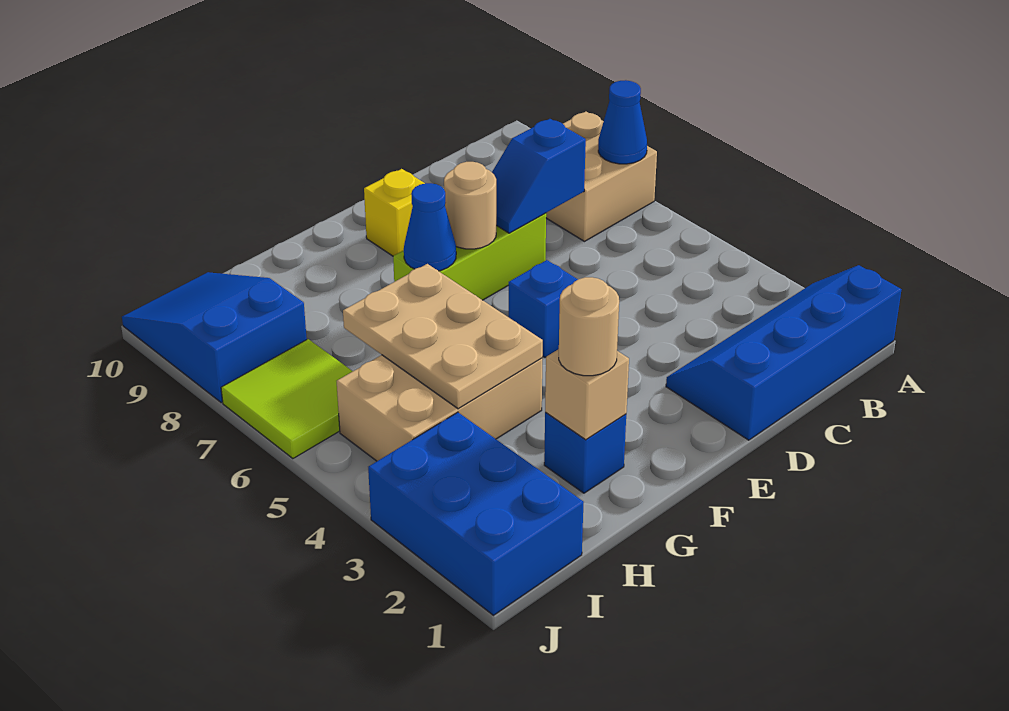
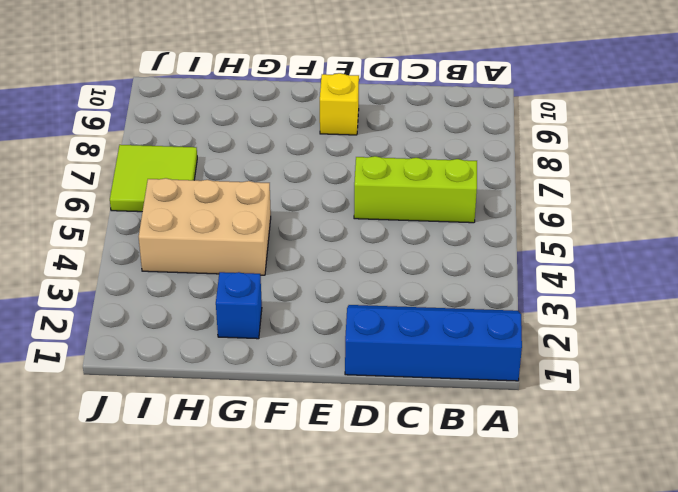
lime brick B6:D6 level 1 -> lime brick D7:F7 level 1
none -> tan brick A7:B8 level 1
none -> blue brick E5 level 1
none -> blue brick I1:J3 level 1

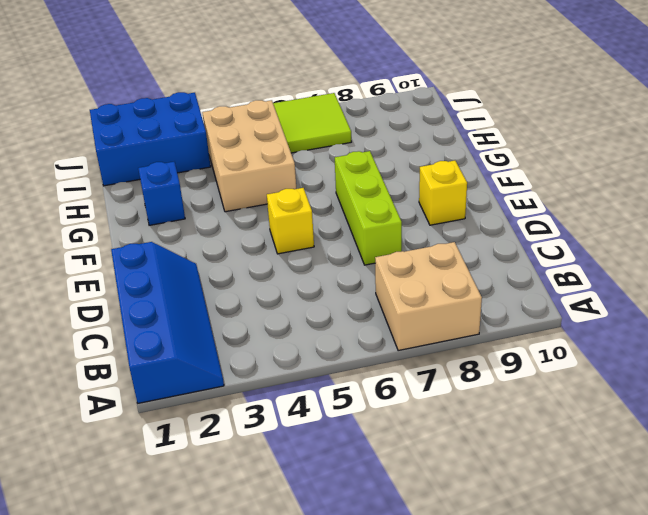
yellow brick E5 level 1 -> blue brick E5 level 1
none -> blue slope I8:J10 level 1 top 8
none -> blue cone A7 level 2
none -> blue slope C7:D7 level 2 top C

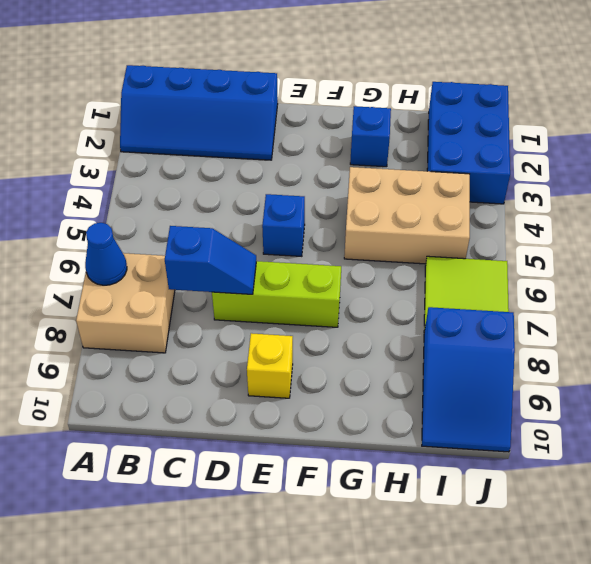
none -> tan round brick E7 level 2
none -> blue cone F7 level 2
none -> tan brick G2 level 2

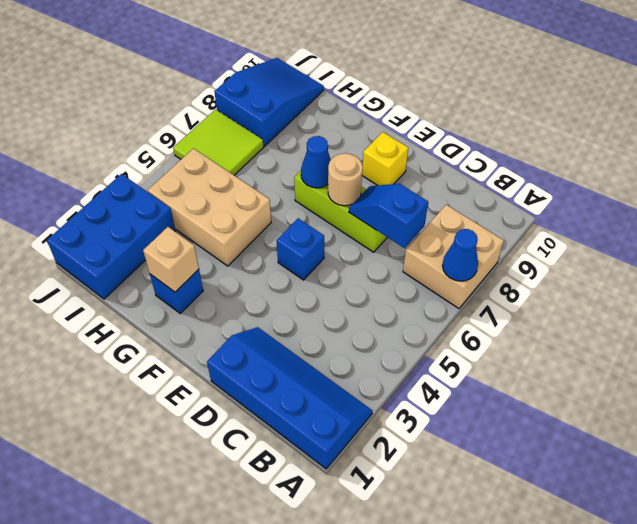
none -> tan plate G4:H6 level 2
none -> tan round brick G2 level 3

